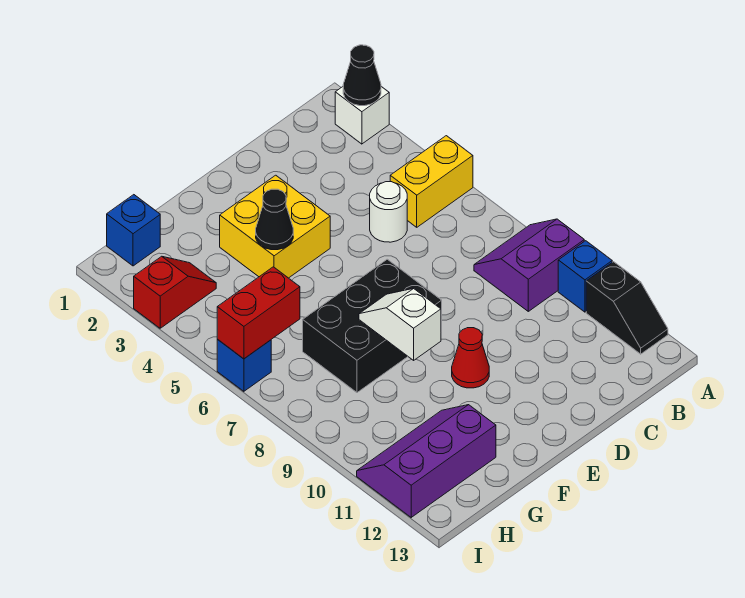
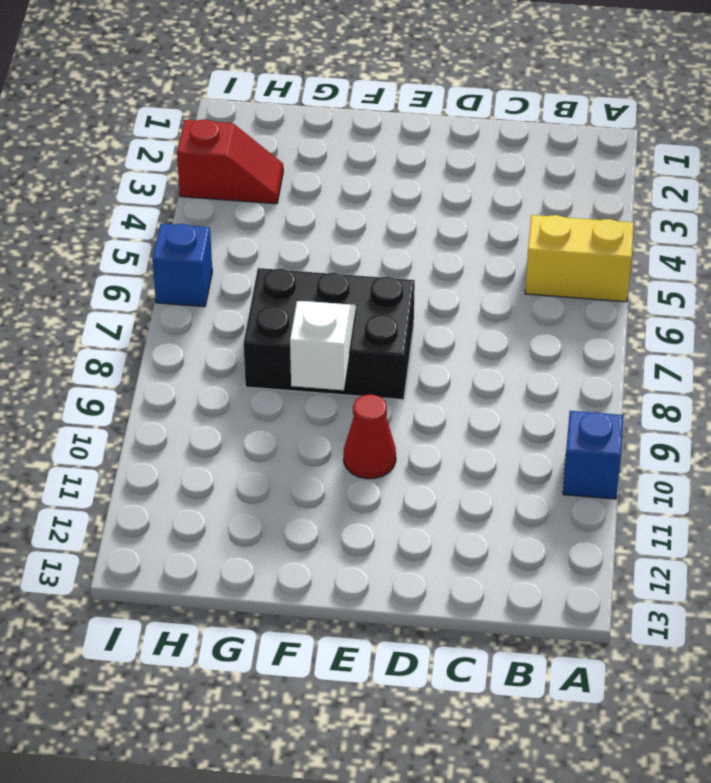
none -> white brick A2 level 1
none -> purple slope A8:B9 level 1 top 9
none -> black slope A11:A12 level 1 top 11

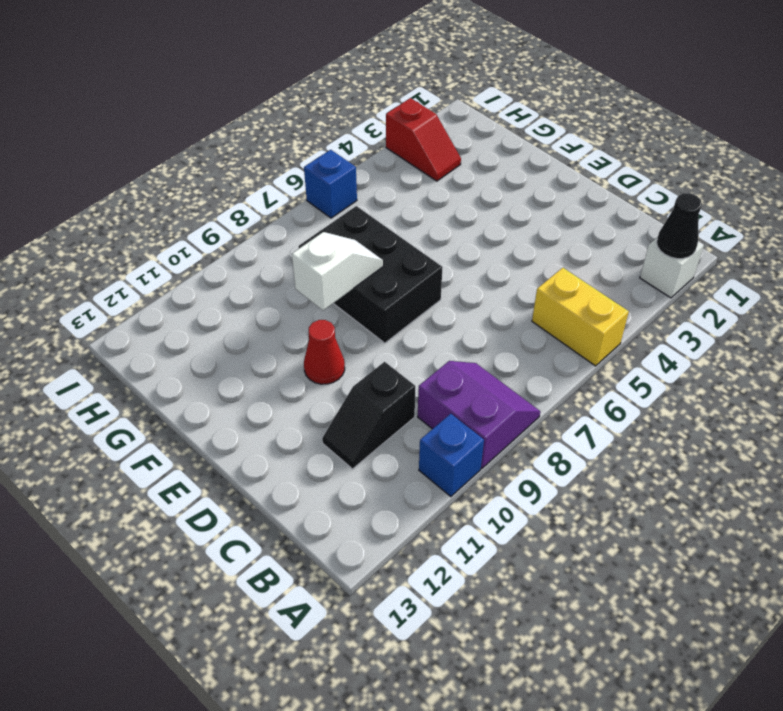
black slope C10:C11 level 1 top 10 -> black slope A11:A12 level 1 top 11
none -> white round brick C5 level 1
none -> yellow brick E3:F4 level 1
none -> purple slope G11:I12 level 1 top 12

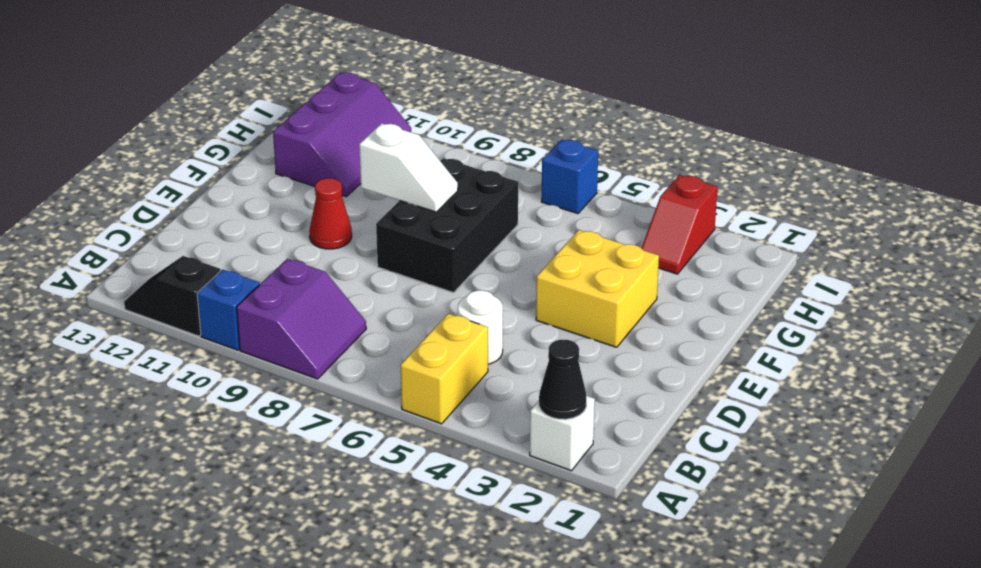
none -> blue brick H1 level 1
none -> black cone F4 level 2
none -> red brick H6:I6 level 2

